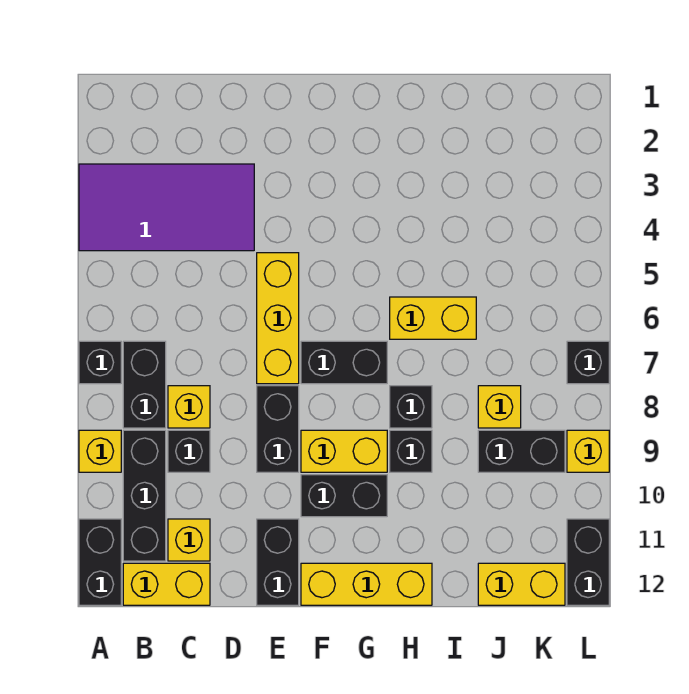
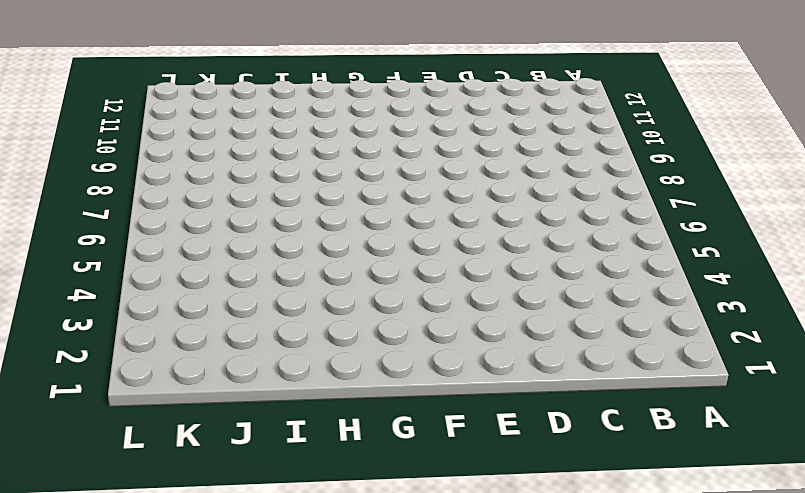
none -> purple tile A3:D4 level 1
none -> black brick A7 level 1
none -> yellow brick A9 level 1

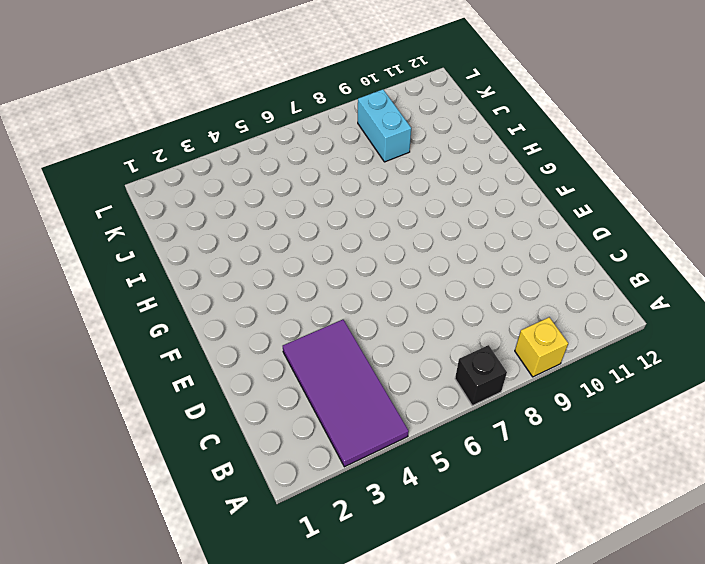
cyan brick J9:K9 level 1 -> black brick J9:K9 level 1
none -> black brick A11:A12 level 1
none -> black brick B7:B8 level 1
none -> black brick B9:B11 level 1

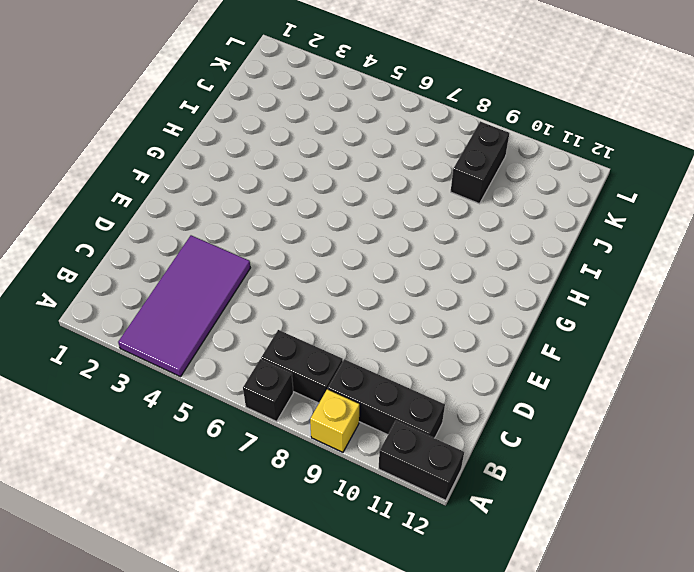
none -> yellow brick B12:C12 level 1
none -> yellow brick C8 level 1
none -> black brick C9 level 1

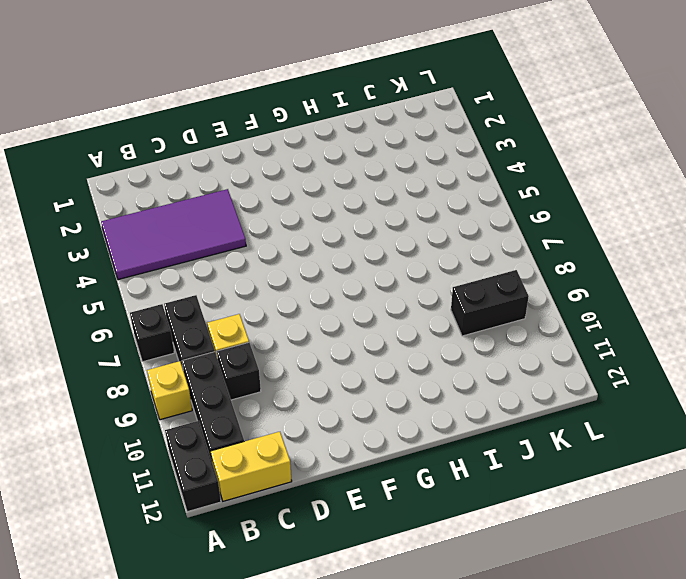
none -> yellow brick C11 level 1
none -> yellow brick E5:E7 level 1
none -> black brick E8:E9 level 1

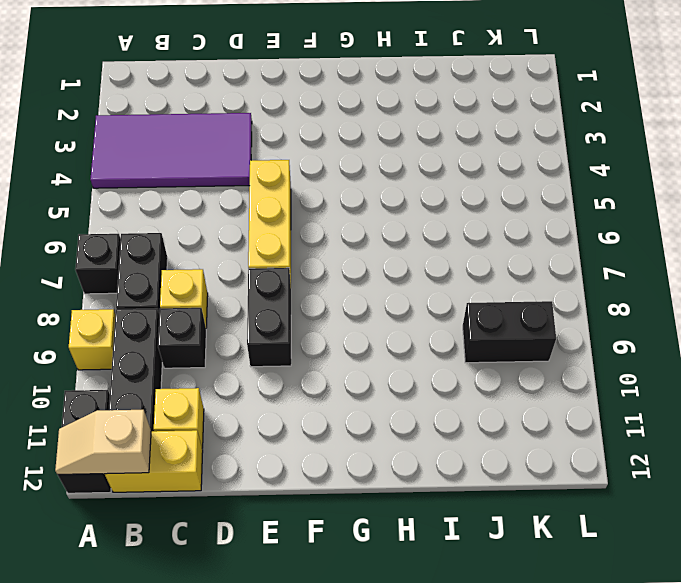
tan slope A12:B12 level 2 top B -> none
none -> black brick E11:E12 level 1
none -> black brick F7:G7 level 1
none -> yellow brick F9:G9 level 1

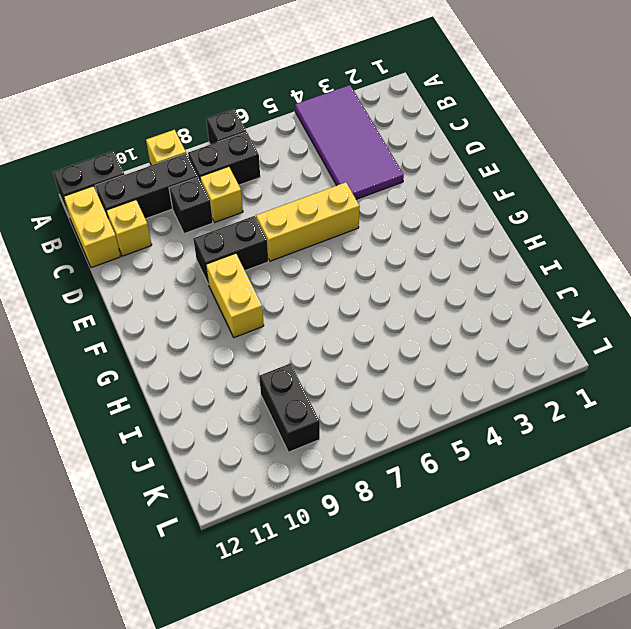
none -> black brick E11:E12 level 1
none -> black brick F7:G7 level 1
none -> black brick F10:G10 level 1

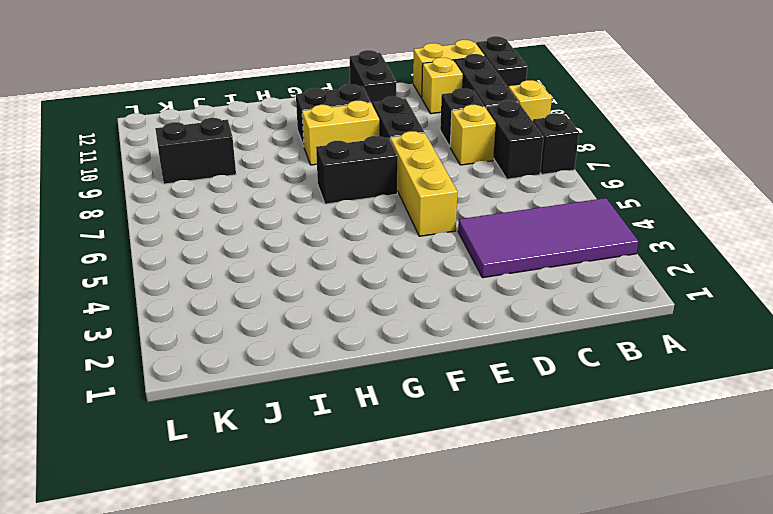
none -> yellow brick F12:H12 level 1
none -> yellow brick H6:I6 level 1
none -> black brick H8 level 1

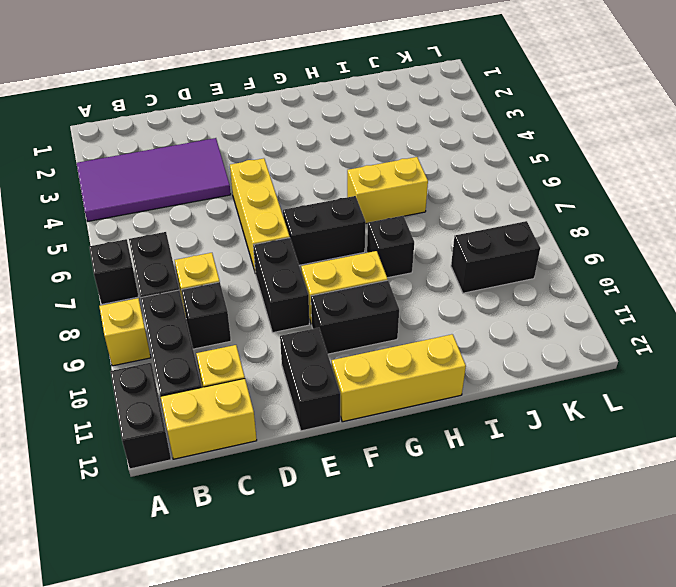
none -> black brick H9 level 1
none -> yellow brick J8 level 1
none -> yellow brick J12:K12 level 1

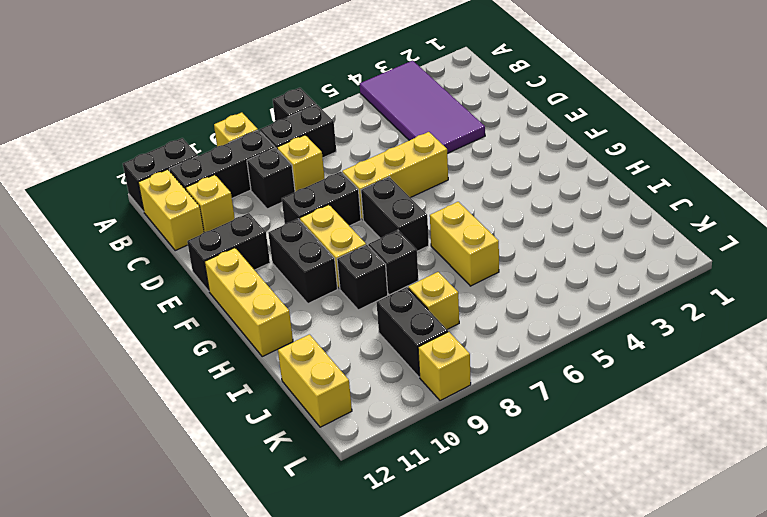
none -> black brick L7 level 1
none -> black brick L11:L12 level 1

